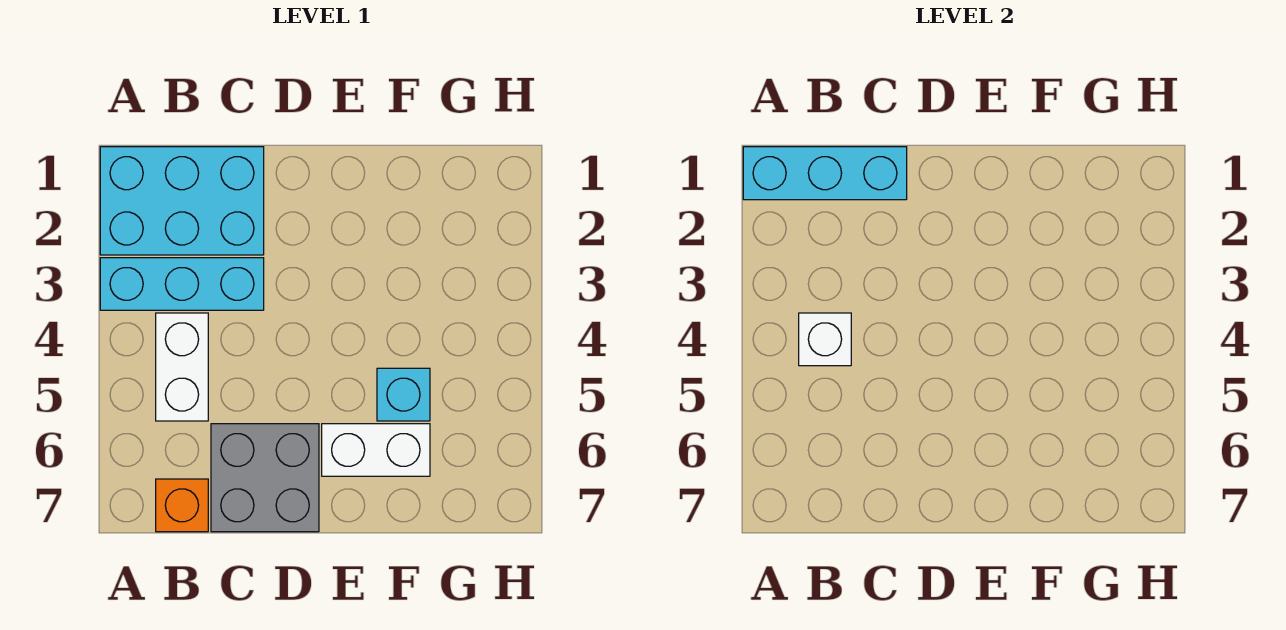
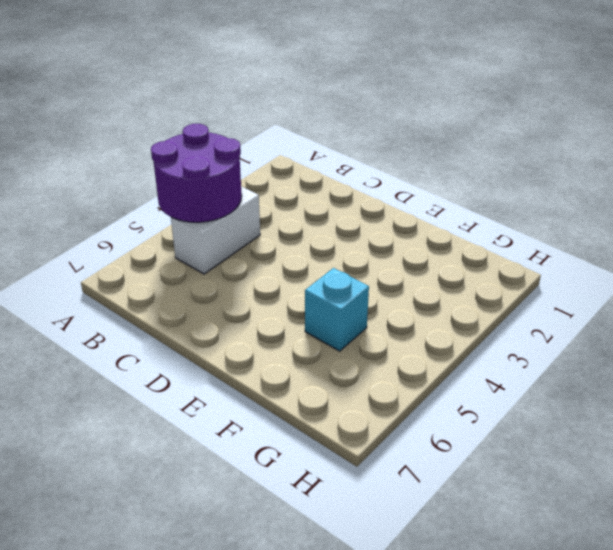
purple round brick A4:B5 level 2 -> white brick B4 level 2
none -> cyan brick A1:C2 level 1
none -> cyan brick A3:C3 level 1

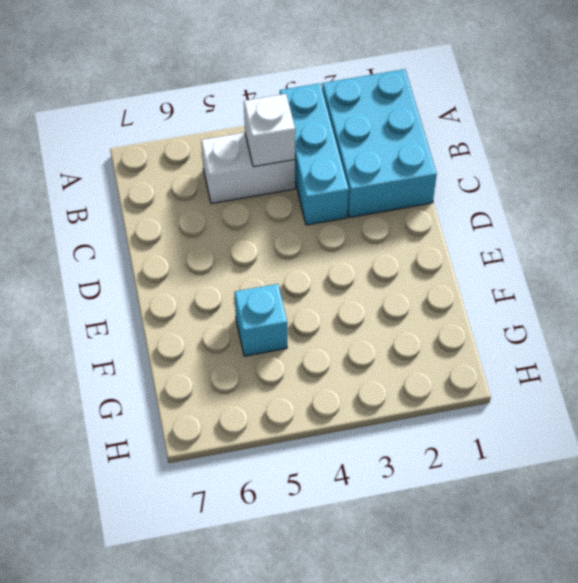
none -> orange brick B7 level 1
none -> grey brick C6:D7 level 1

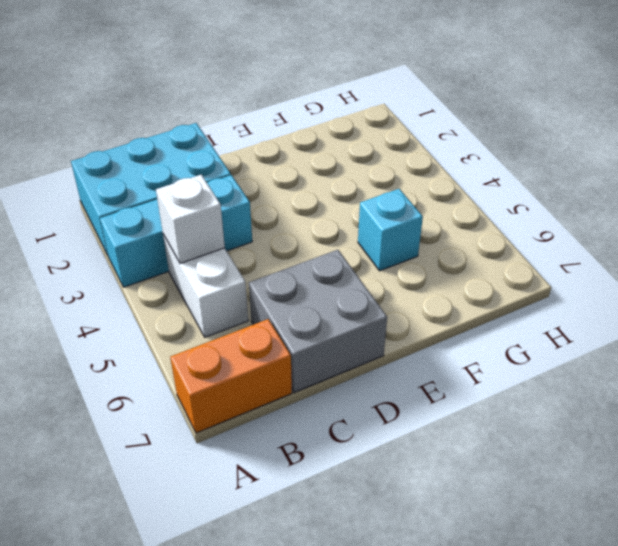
orange brick A7:B7 level 1 -> orange brick B7 level 1
none -> white brick E6:F6 level 1
none -> cyan brick A1:C1 level 2

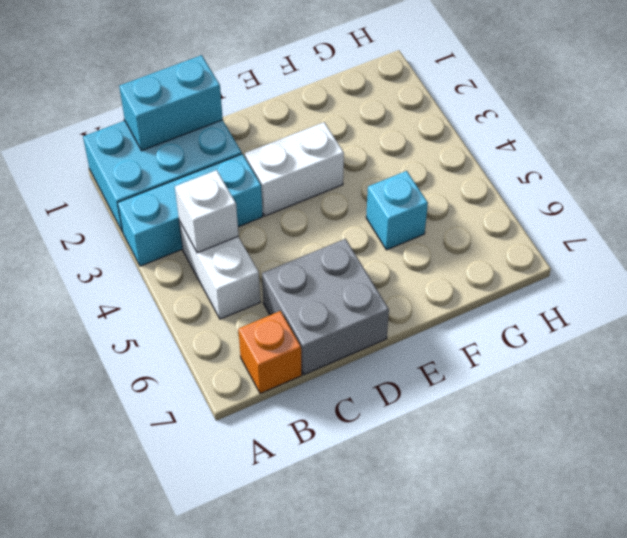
cyan brick B1:C1 level 2 -> cyan brick A1:C1 level 2
white brick D3:E3 level 1 -> white brick E6:F6 level 1

